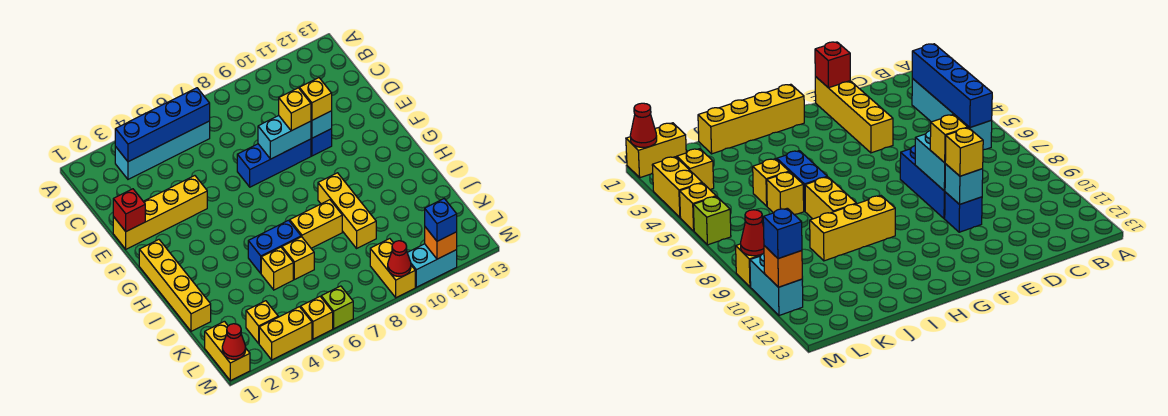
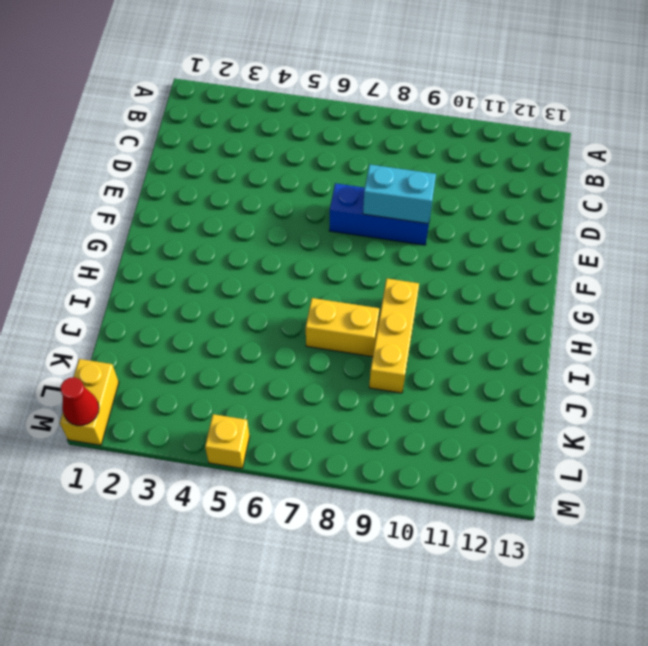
none -> cyan brick B3:B6 level 1
none -> yellow brick E1:E4 level 1
none -> blue brick E10 level 1

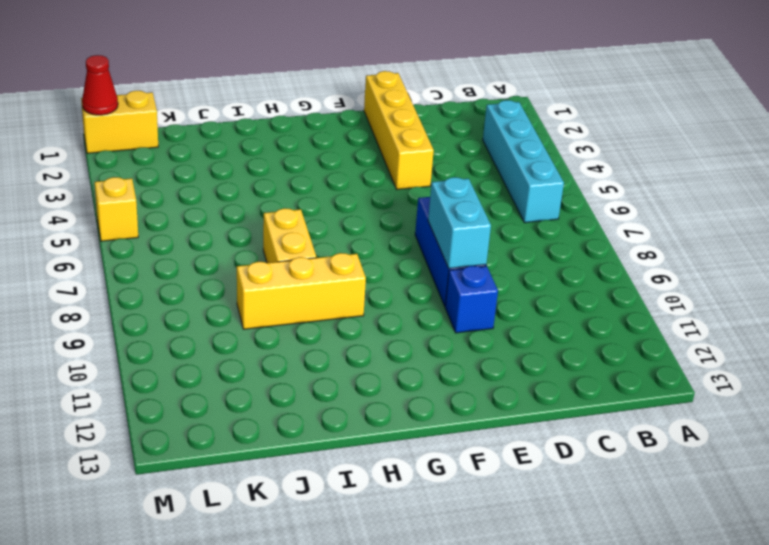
none -> yellow brick G1:J1 level 1
none -> blue brick I5:I6 level 1
none -> yellow brick J5 level 1

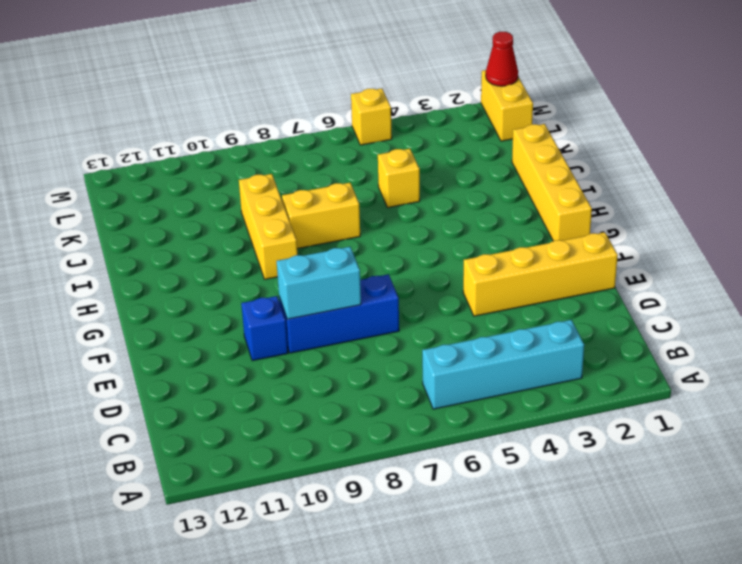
none -> blue brick I5:I6 level 1
none -> yellow brick J6 level 1
none -> yellow brick L3 level 1

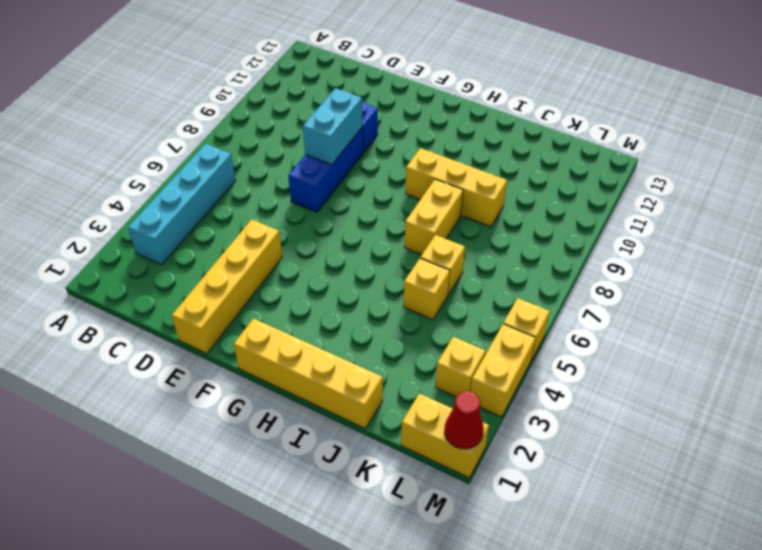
none -> blue brick I5:I6 level 1
none -> yellow brick L9:M9 level 1
none -> lime brick M6 level 1

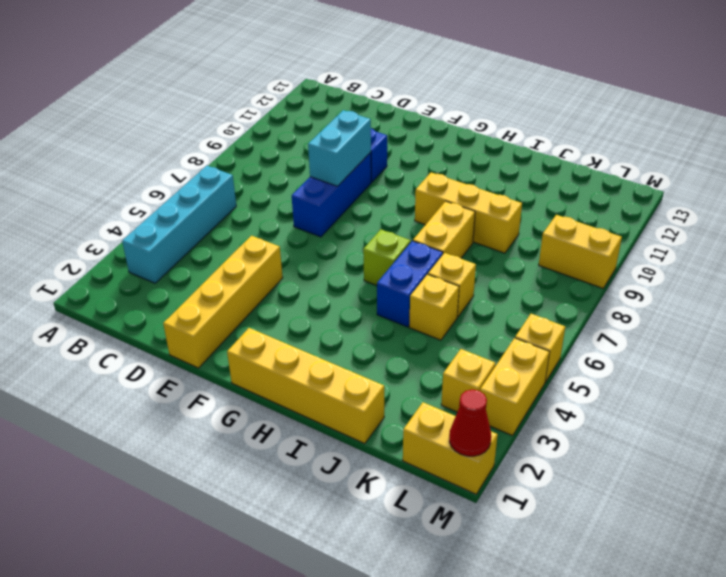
lime brick H6 level 1 -> lime brick M6 level 1
none -> cyan brick M10:M11 level 1
none -> blue brick B3:B6 level 2
none -> red brick E1 level 2

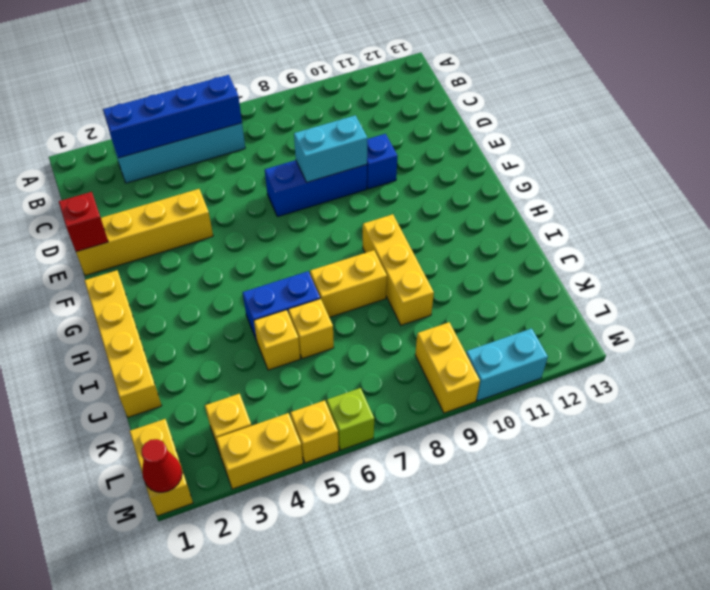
none -> cyan brick E10 level 2
none -> red cone M9 level 2
none -> orange brick M11 level 2

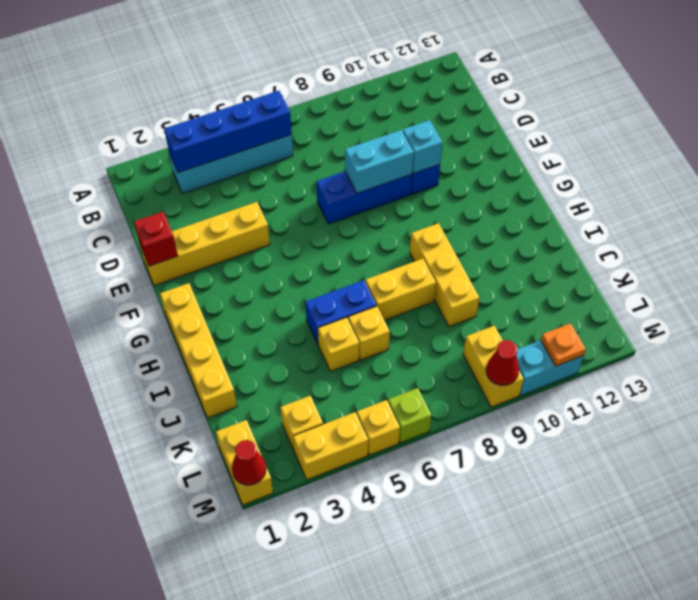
orange plate M11 level 2 -> orange brick M11 level 2
none -> yellow brick E9 level 3
none -> yellow brick E10 level 3
none -> blue brick M11 level 3

